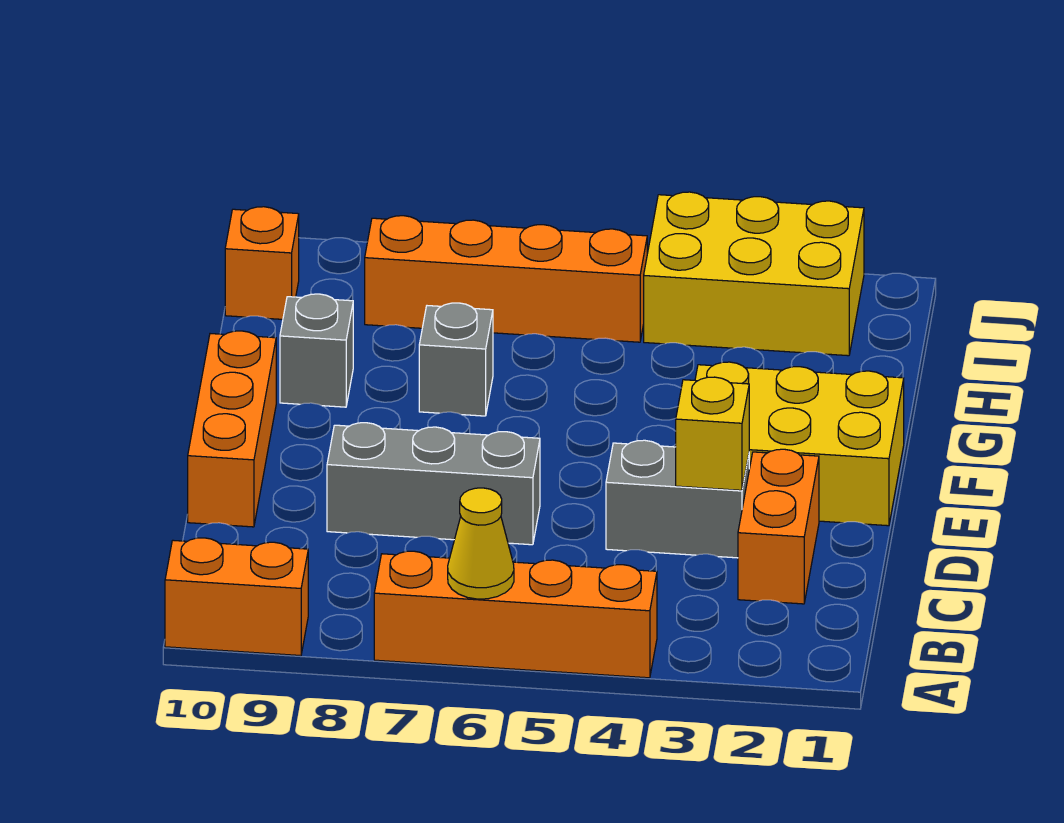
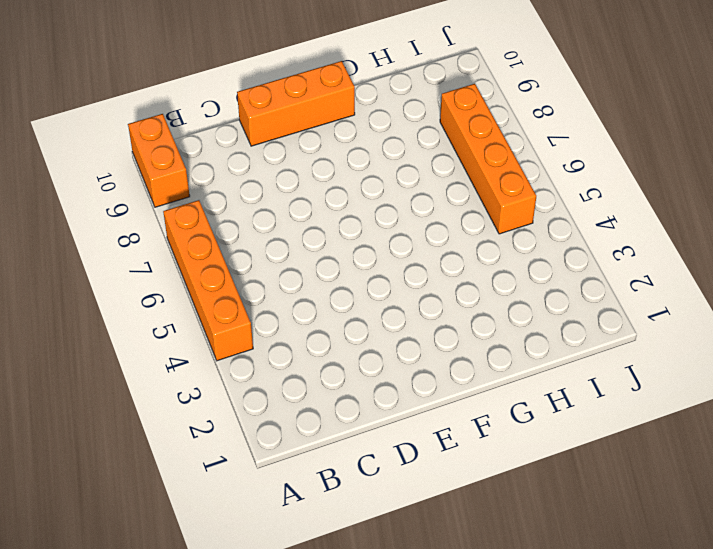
none -> orange brick C2:D2 level 1
none -> grey brick D3:D4 level 1
none -> grey brick D6:D8 level 1

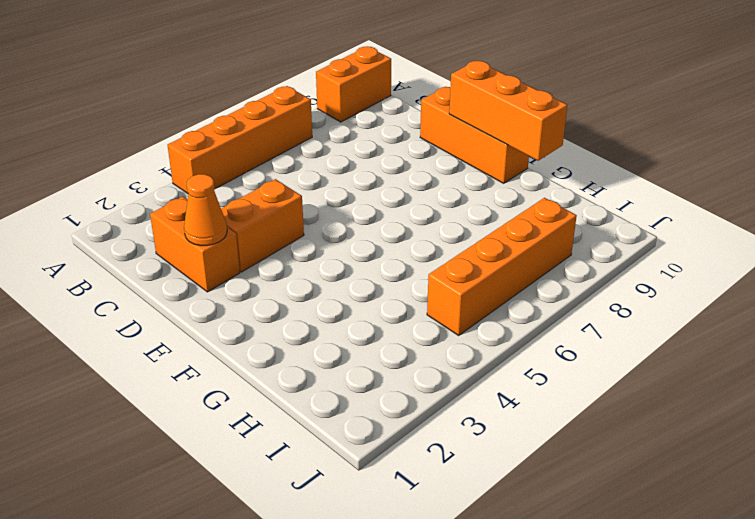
orange cone D2 level 2 -> none
orange brick D3:D4 level 1 -> grey brick D3:D4 level 1
orange brick E10:G10 level 2 -> none
none -> grey brick D6:D8 level 1
none -> yellow brick E1:F3 level 1
none -> grey brick G7 level 1

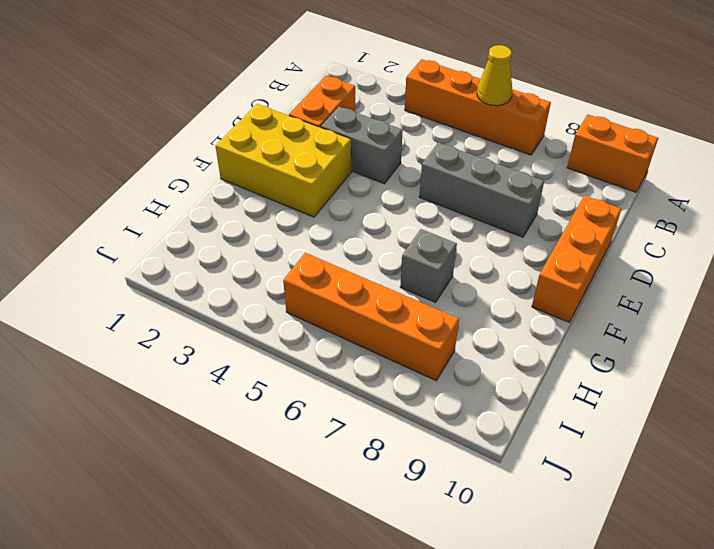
none -> grey brick G9 level 1
none -> yellow brick I2:J4 level 1
none -> orange brick I10 level 1

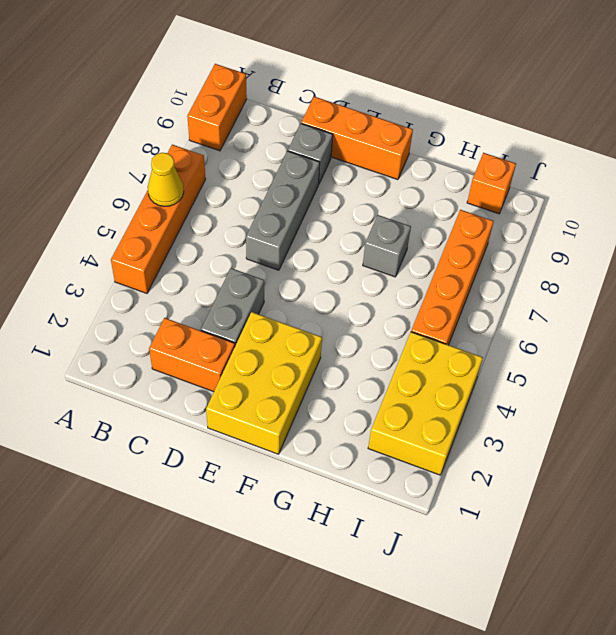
grey brick D9 level 1 -> grey brick G9 level 1
none -> yellow brick D3 level 2

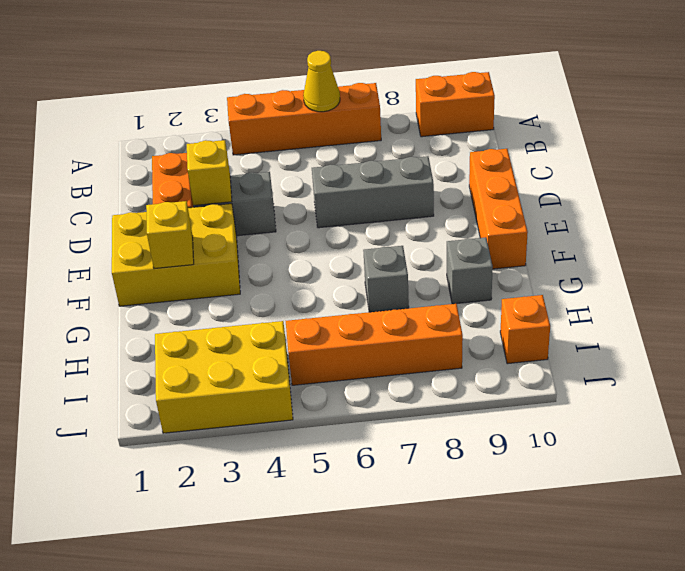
yellow brick F2 level 2 -> none

